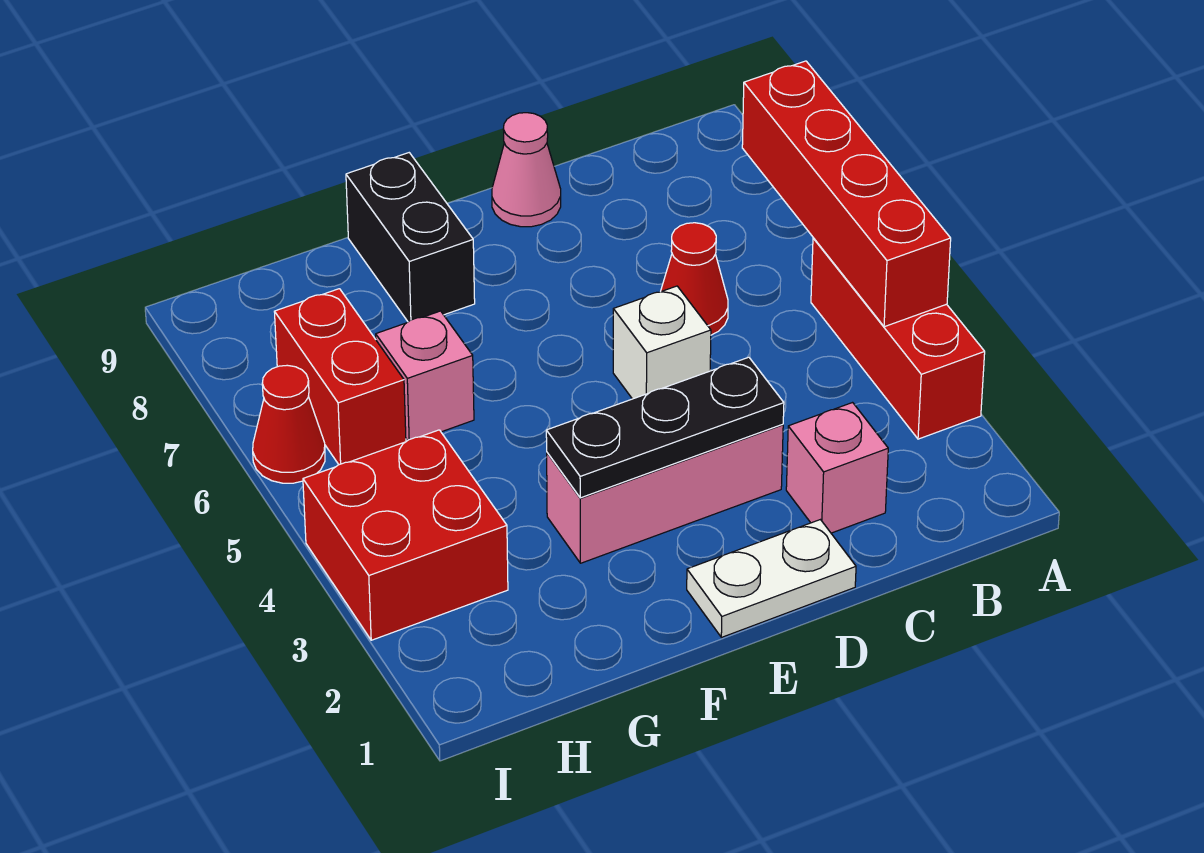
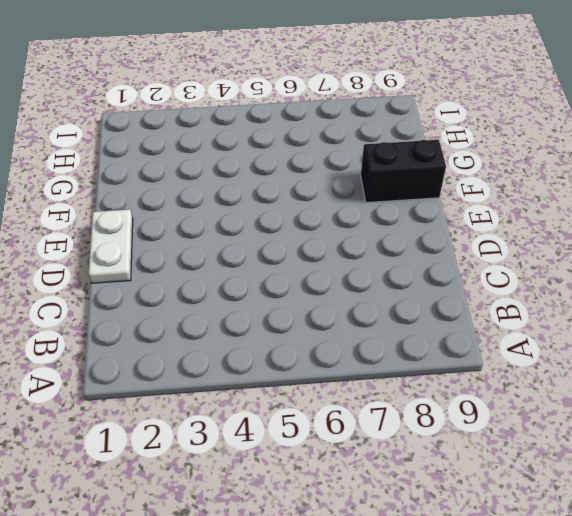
none -> red brick A3:A5 level 1
none -> pink brick C2 level 1
none -> red cone C6 level 1

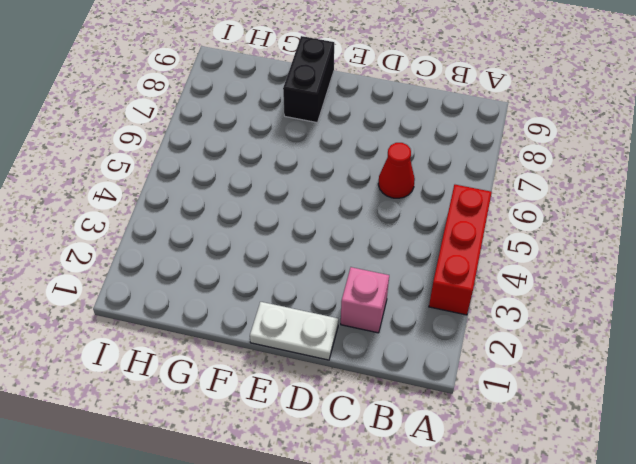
none -> pink brick D3:F3 level 1
none -> white brick D5 level 1
none -> pink cone D9 level 1

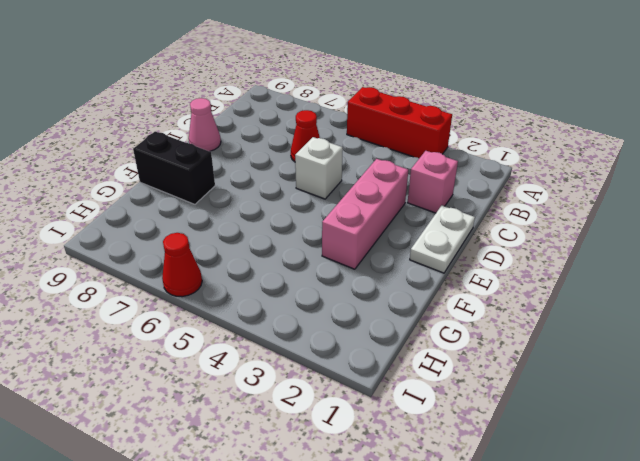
none -> pink brick G6 level 1
none -> red brick H3:I4 level 1
none -> red brick H6:H7 level 1

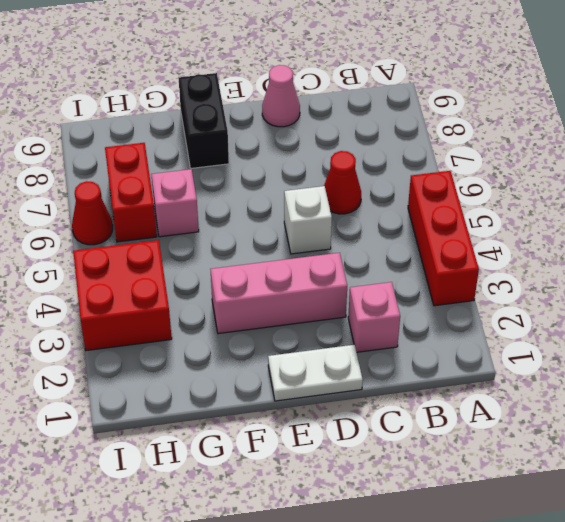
none -> red brick A4:A7 level 2
none -> black plate D3:F3 level 2

